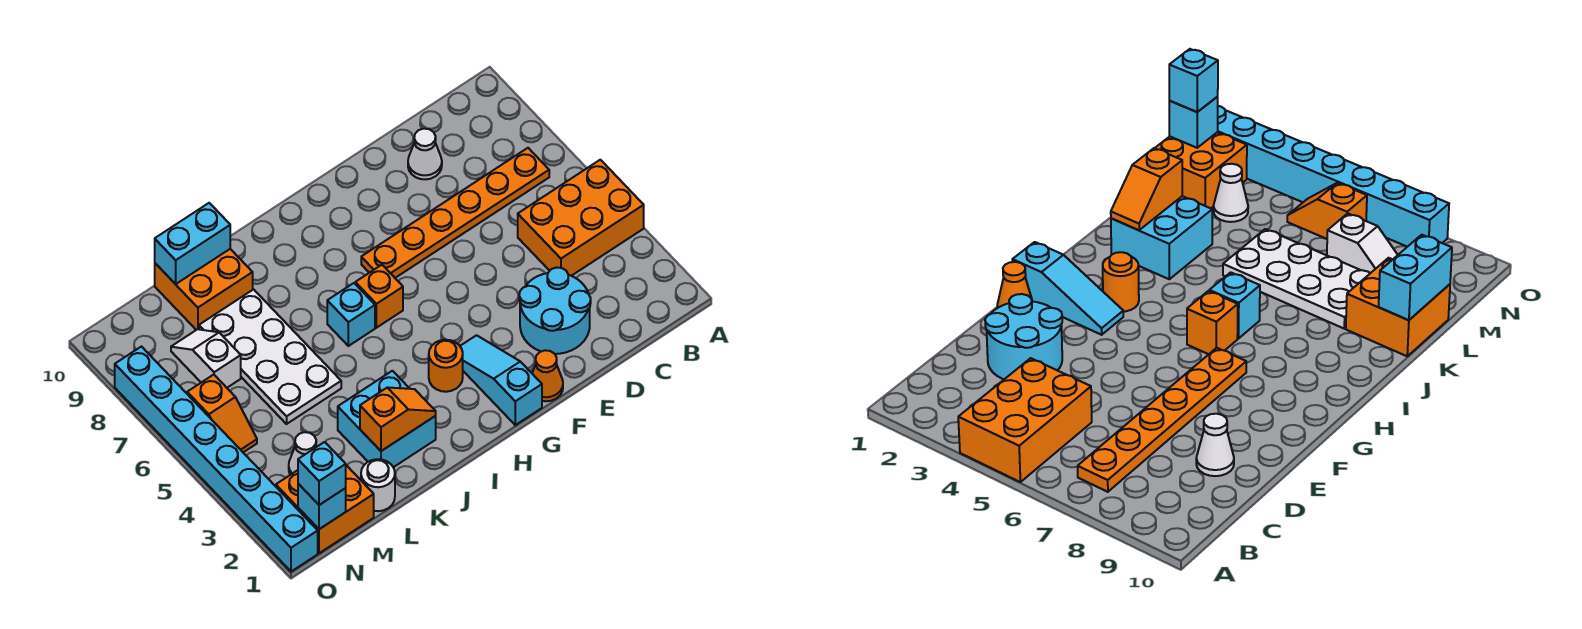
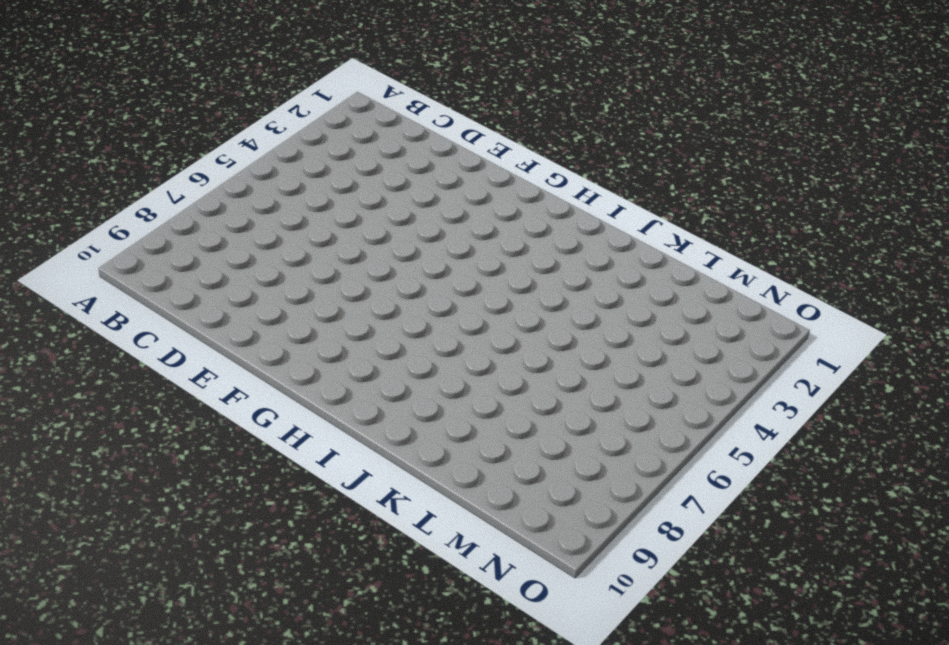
none -> orange brick A4:C5 level 1
none -> orange plate B7:G7 level 1
none -> cyan round brick D2:E3 level 1

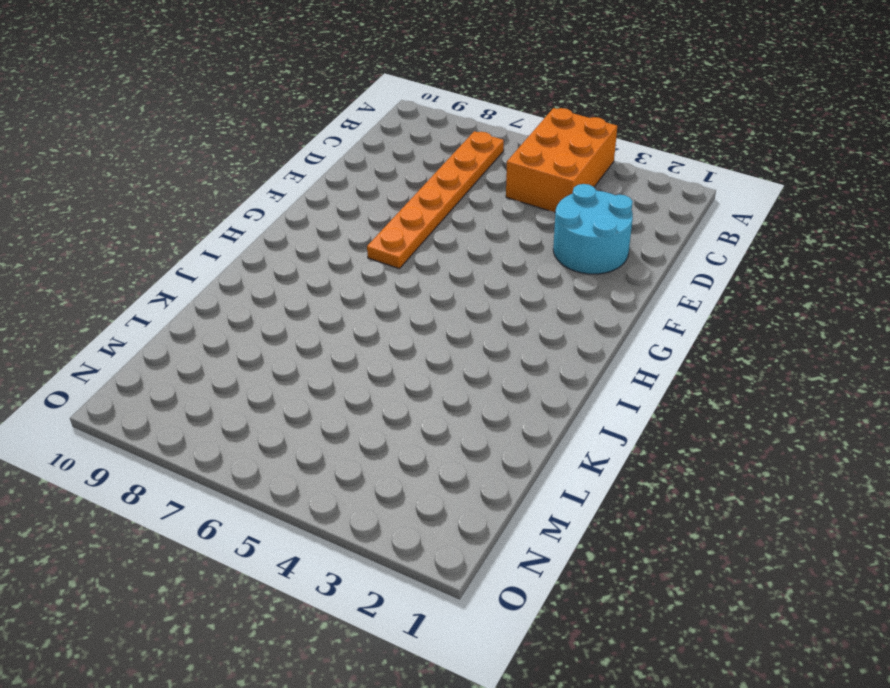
none -> white cone D9 level 1
none -> orange cone F1 level 1
none -> cyan slope G1:G3 level 1 top 1

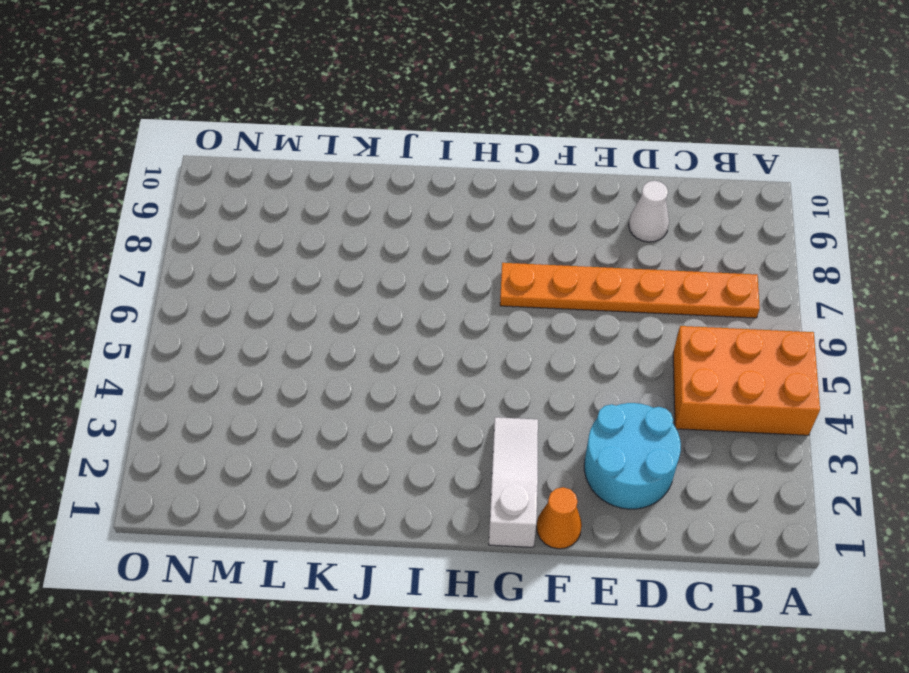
white slope G1:G3 level 1 top 1 -> cyan slope G1:G3 level 1 top 1
none -> orange round brick H3 level 1
none -> orange brick H6 level 1
none -> cyan brick I6 level 1

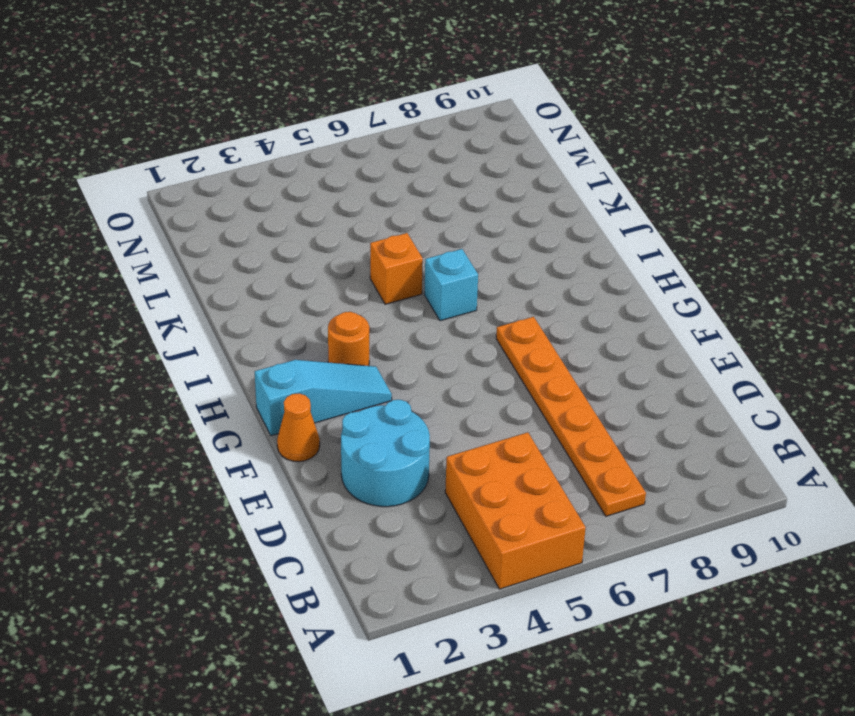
orange brick J5 level 1 -> orange brick H6 level 1
none -> white cone D9 level 1
none -> cyan brick J2:K3 level 1
none -> white plate K5:L8 level 1

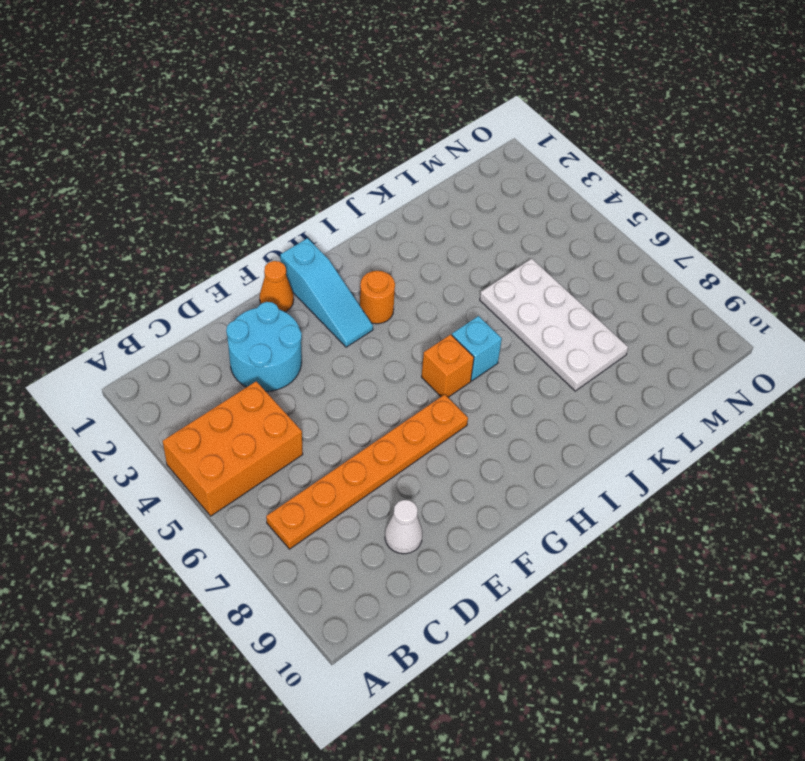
none -> cyan brick J2:K3 level 1
none -> orange brick K9:L10 level 1
none -> white round brick L1 level 1

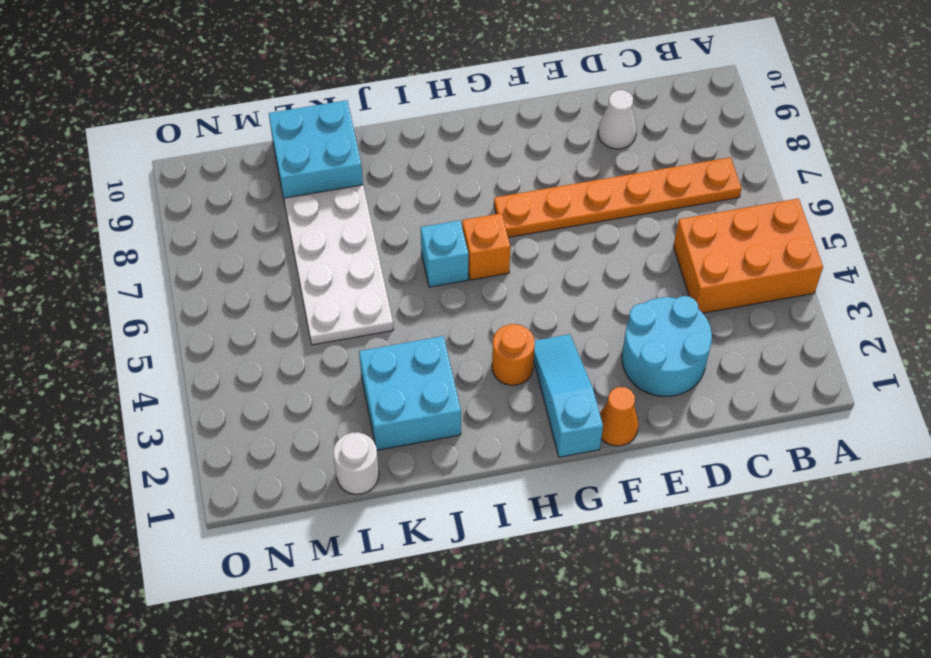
cyan brick K9:L10 level 1 -> orange brick K9:L10 level 1
none -> orange brick M1:N2 level 1
none -> white cone M3 level 1
none -> white slope M7:M8 level 1 top 7

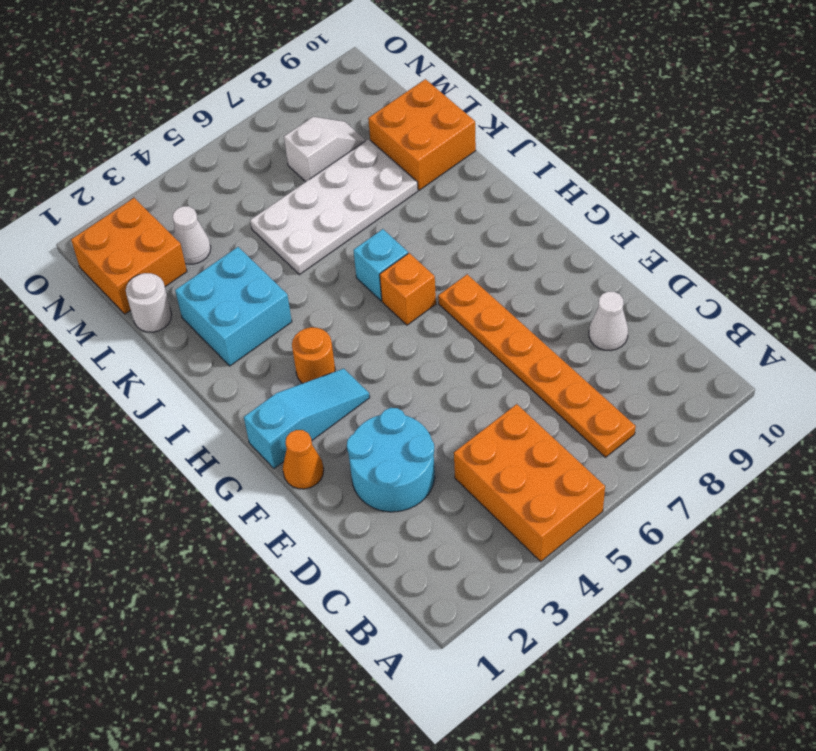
none -> orange slope N5:N6 level 1 top 6
none -> cyan brick O1:O8 level 1
none -> orange slope J2:K2 level 2 top K

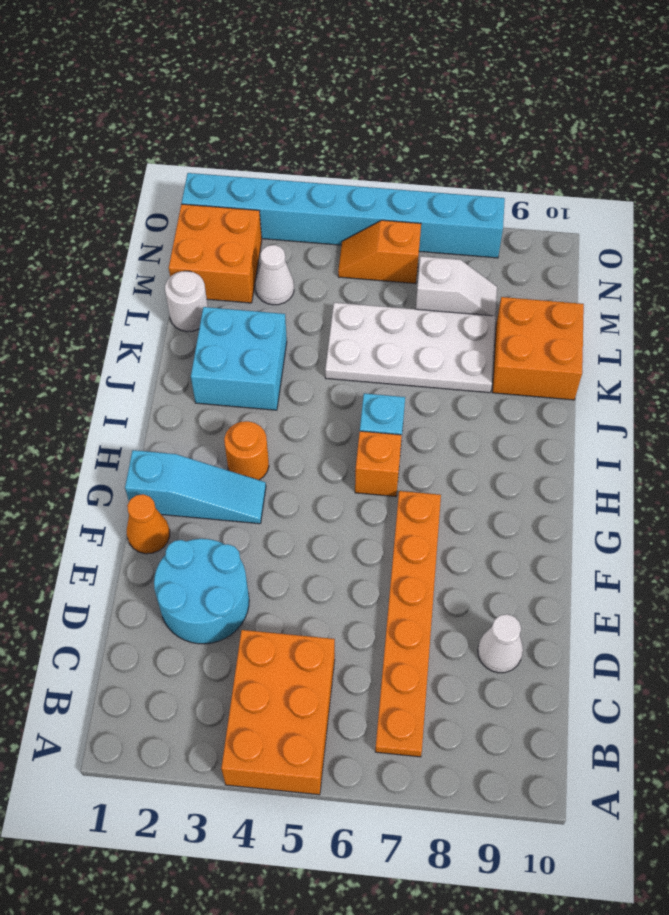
none -> orange slope J2:K2 level 2 top K
none -> cyan brick K10:L10 level 2
none -> cyan brick N1 level 2

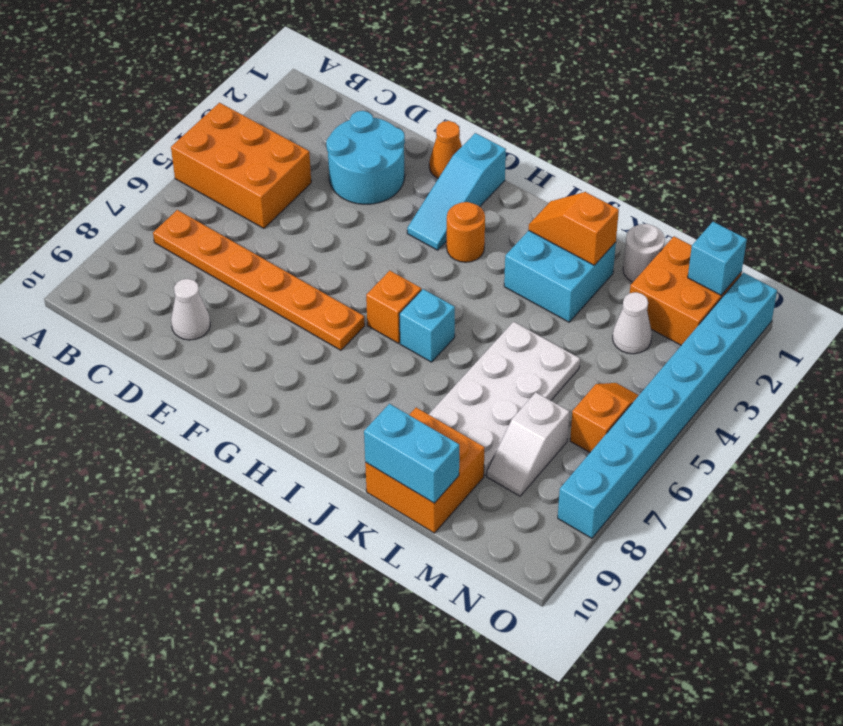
none -> cyan brick N1 level 3

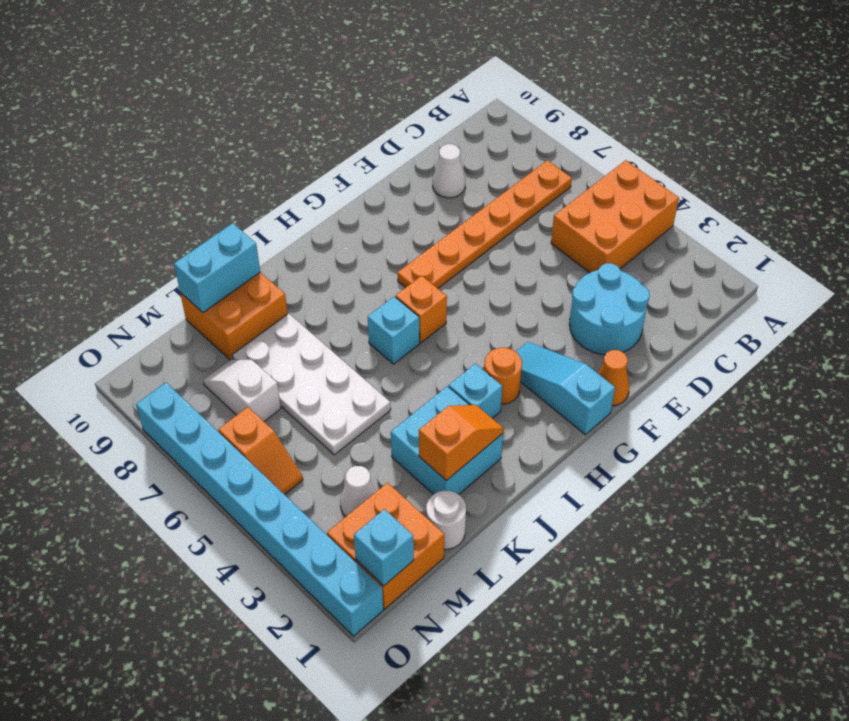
cyan brick I3 level 1 -> cyan brick N1 level 3

